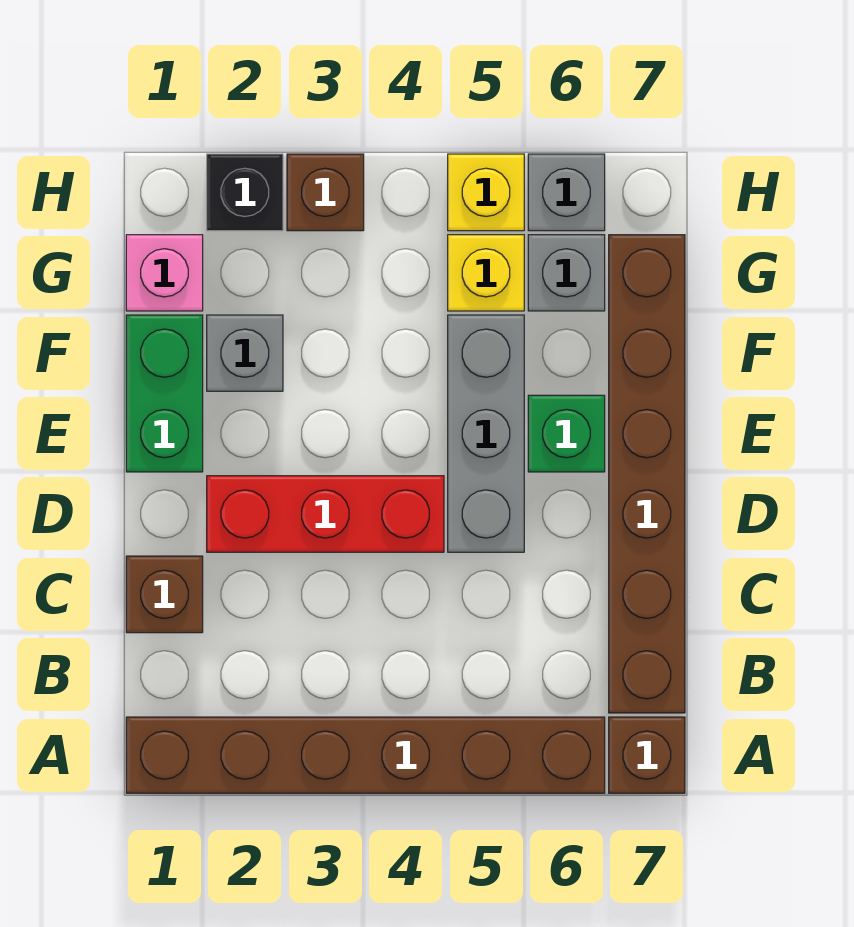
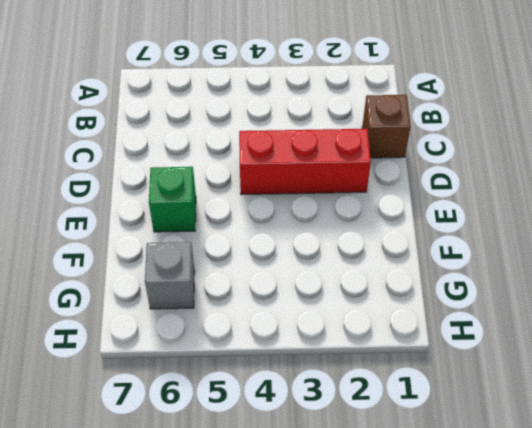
none -> brown brick A1:A6 level 1
none -> brown brick A7 level 1
none -> brown brick B7:G7 level 1

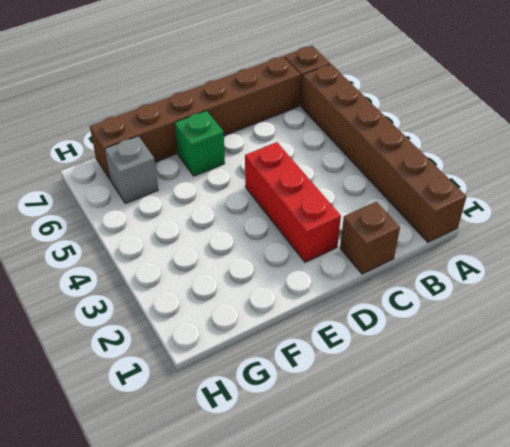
none -> grey brick D5:F5 level 1
none -> green brick E1:F1 level 1
none -> grey brick F2 level 1

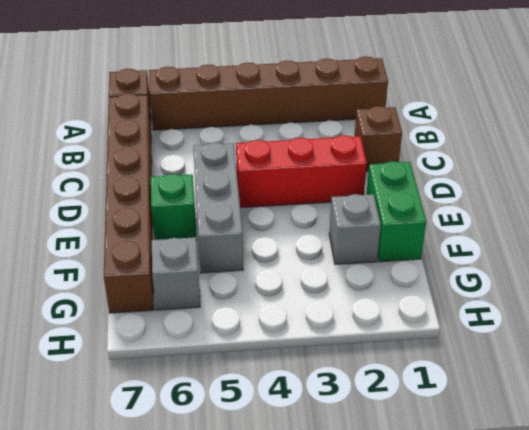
none -> pink brick G1 level 1
none -> yellow brick G5 level 1
none -> black brick H2 level 1

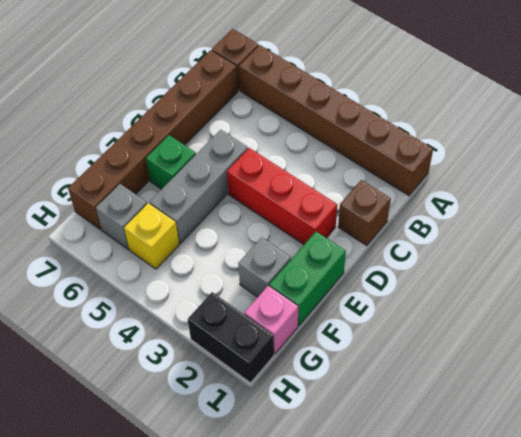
black brick H1:H2 level 1 -> black brick H2 level 1
none -> brown brick H3 level 1
none -> yellow brick H5 level 1
none -> grey brick H6 level 1

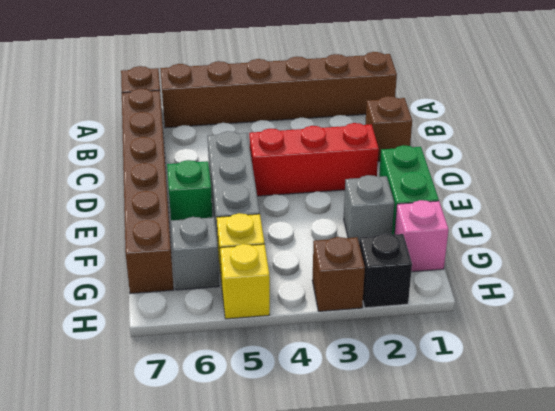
none -> grey brick H6 level 1

